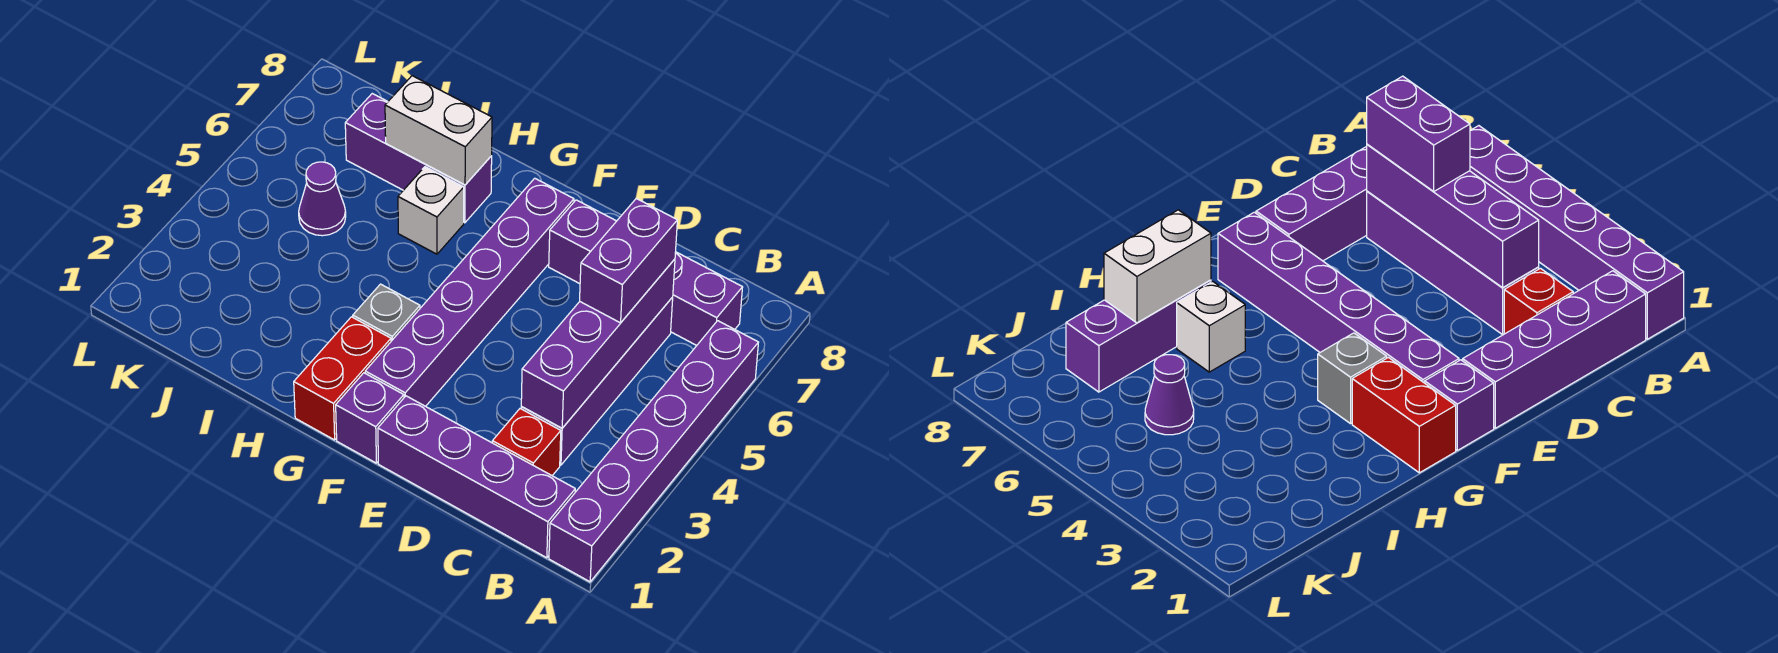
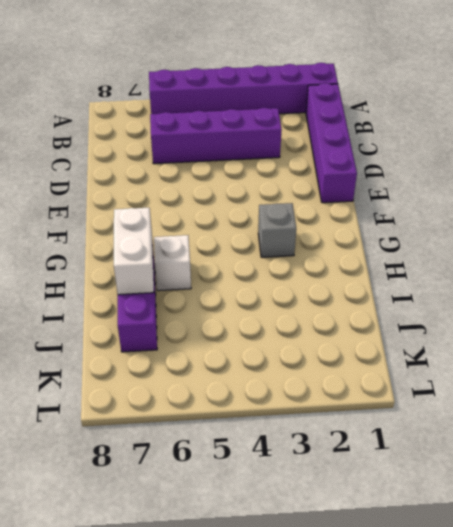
none -> purple brick B7:E7 level 1
none -> red brick C2 level 1
none -> purple brick F1 level 1

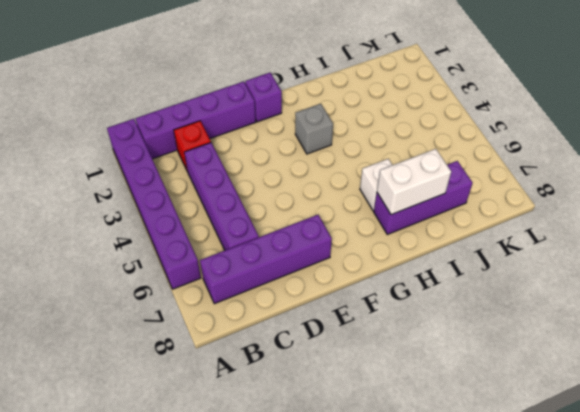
none -> purple brick F2:F7 level 1
none -> red brick G1:G2 level 1
none -> purple cone J5 level 1

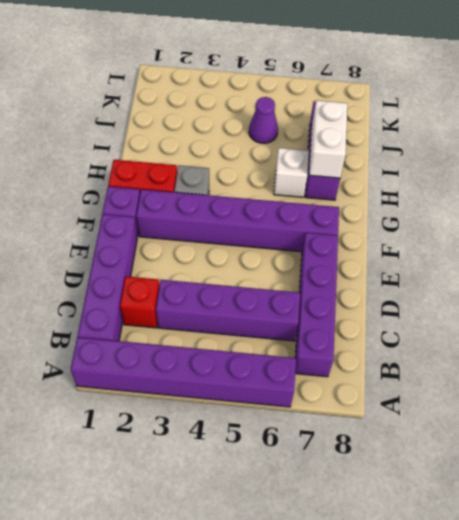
none -> purple brick C3:C6 level 2
none -> purple brick C5:C6 level 3

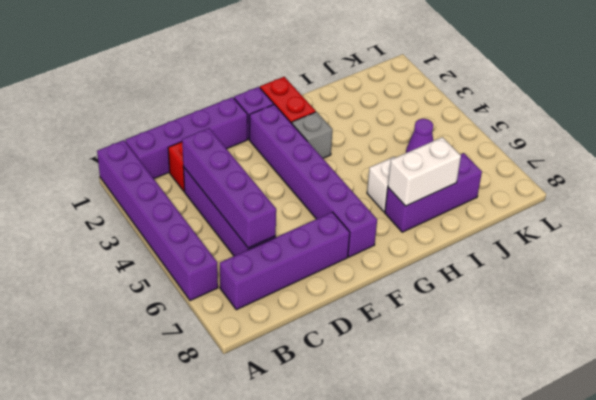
none -> purple brick C5:C6 level 3

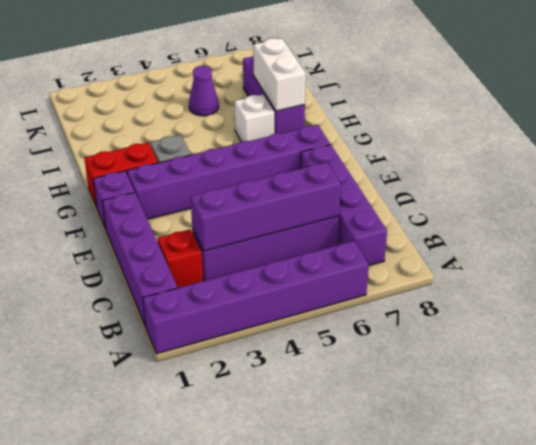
none -> purple brick C5:C6 level 3

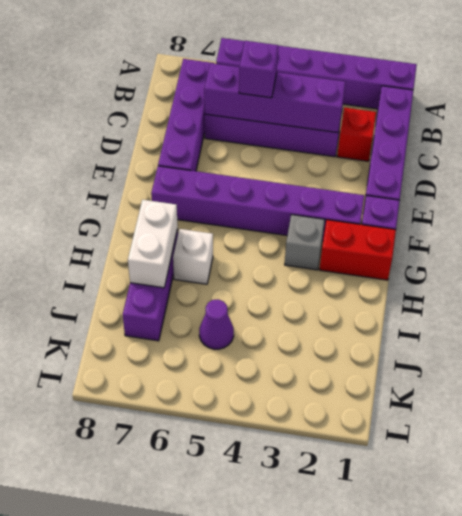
purple brick C5 level 3 -> purple brick C5:C6 level 3

